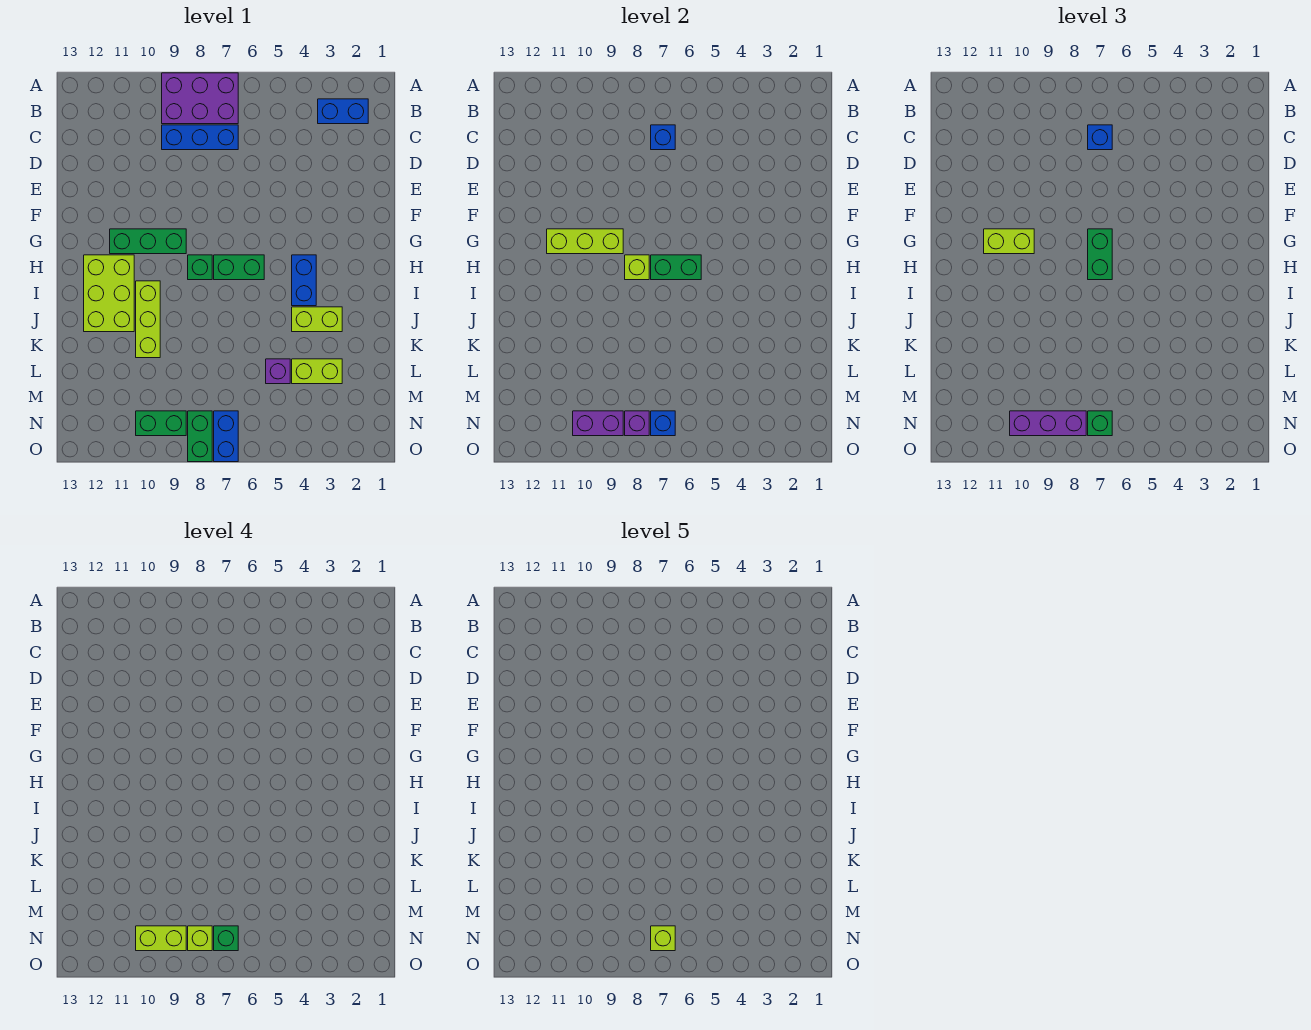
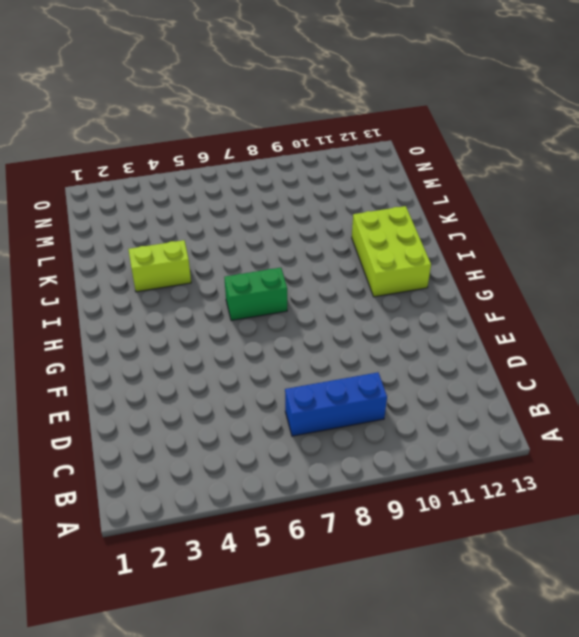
none -> purple brick A7:B9 level 1
none -> blue brick B2:B3 level 1
none -> green brick G9:G11 level 1
none -> blue brick H4:I4 level 1

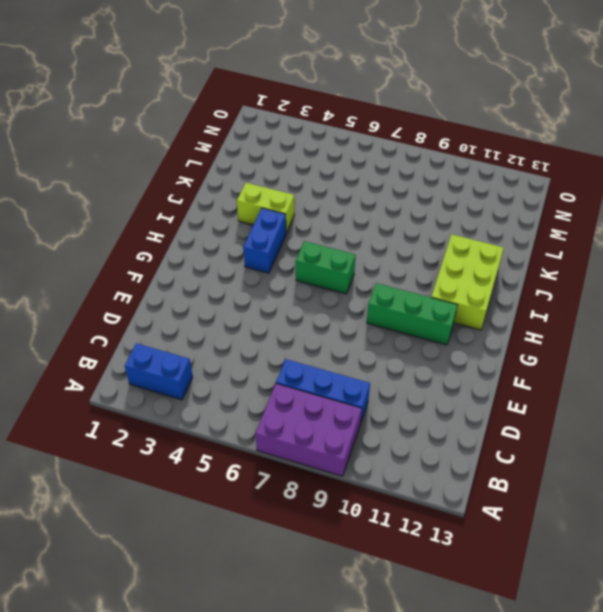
none -> green brick H8 level 1
none -> lime brick I10:K10 level 1
none -> lime brick L3:L4 level 1
none -> purple brick L5 level 1

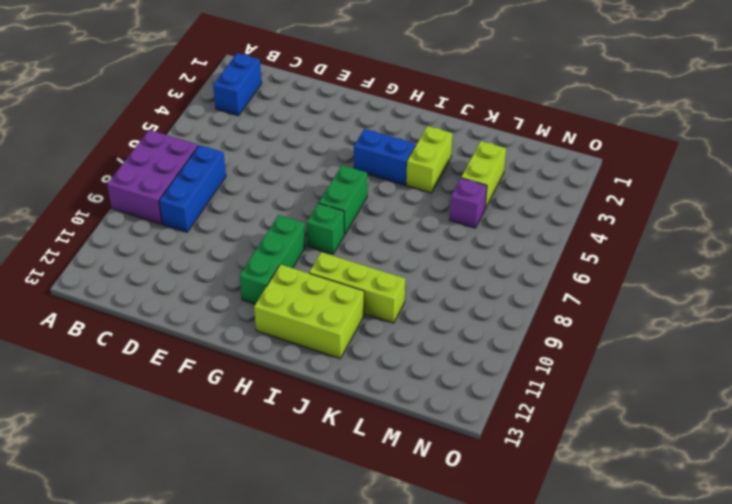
none -> blue brick N7:O7 level 1
none -> green brick N8:O8 level 1
none -> green brick N9:N10 level 1
none -> blue brick C7 level 2

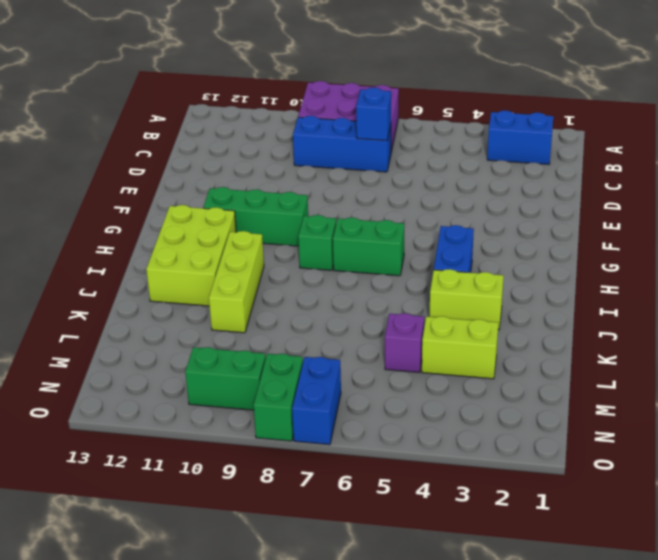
none -> lime brick G9:G11 level 2
none -> green brick H6:H7 level 2
none -> lime brick H8 level 2
none -> blue brick N7 level 2

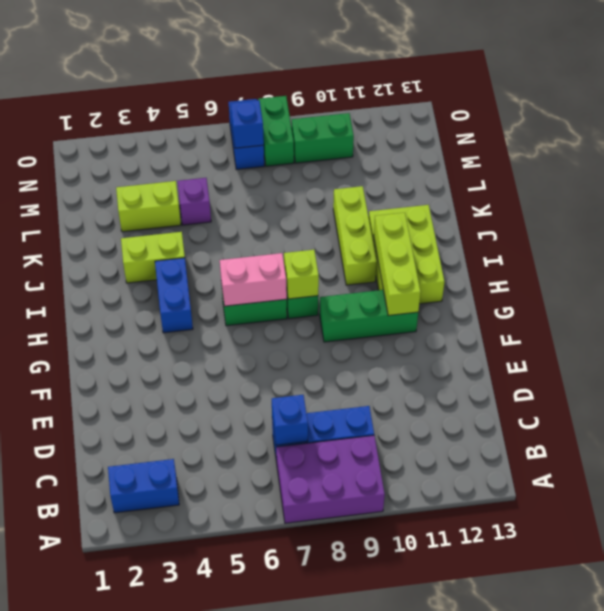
lime brick G11:I11 level 2 -> lime brick G9:G11 level 2
pink brick H6:H7 level 2 -> green brick H6:H7 level 2
none -> purple brick N8 level 2
none -> purple brick N9:N10 level 2
none -> blue brick C7 level 3
none -> green brick G7:H7 level 3

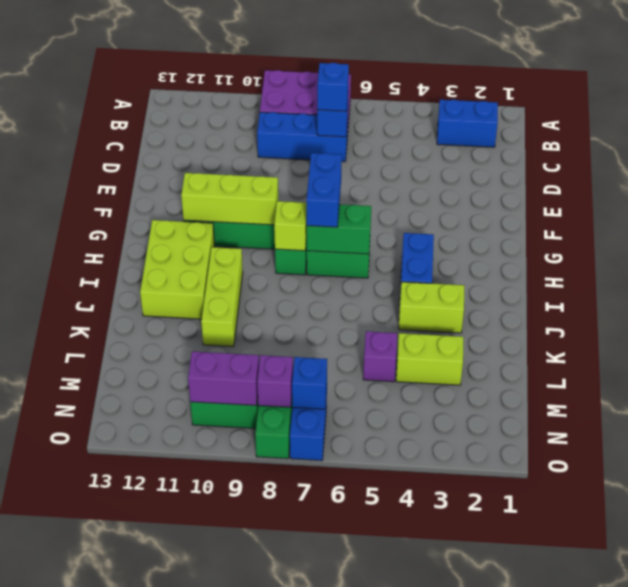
blue brick G7:H7 level 3 -> green brick G7:H7 level 3
none -> lime brick G10:G11 level 3
none -> green brick N7 level 3
none -> purple brick N8:N10 level 3
none -> green brick N7 level 4

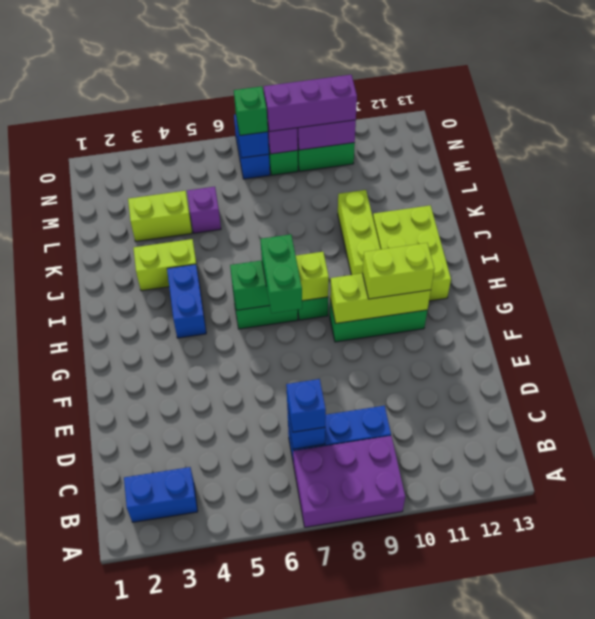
none -> green brick N7 level 4
none -> lime brick N8 level 4
none -> lime brick N9:N10 level 4
none -> lime brick N7 level 5

